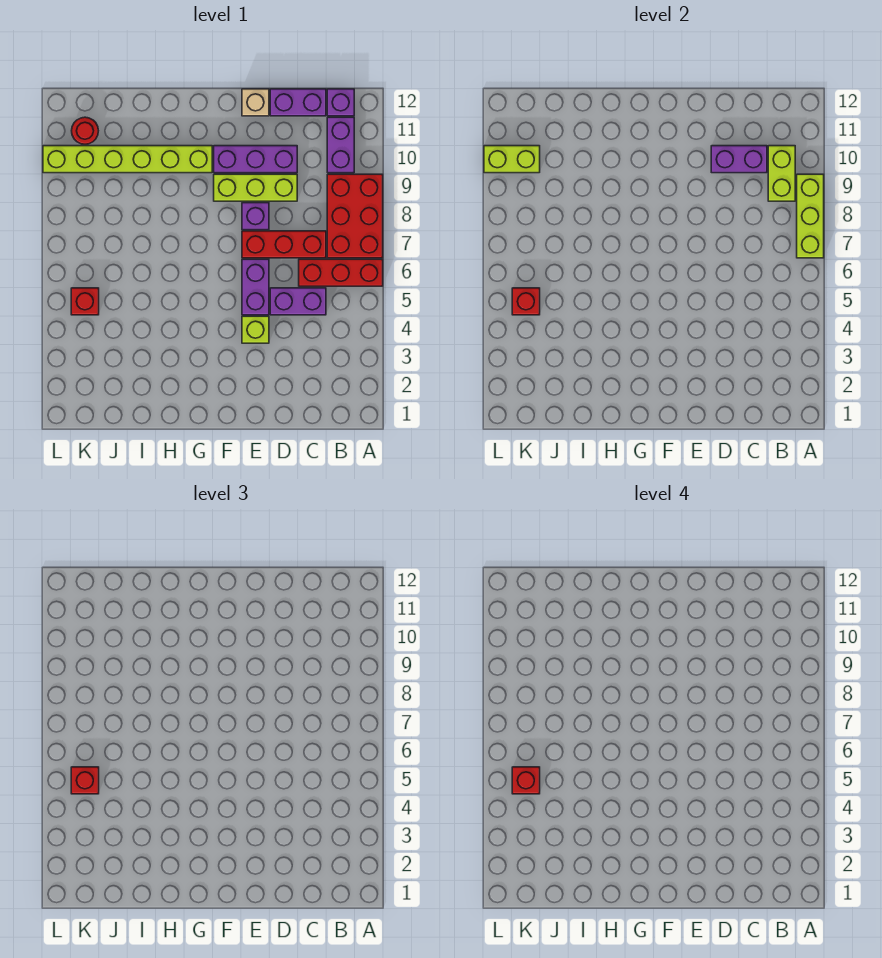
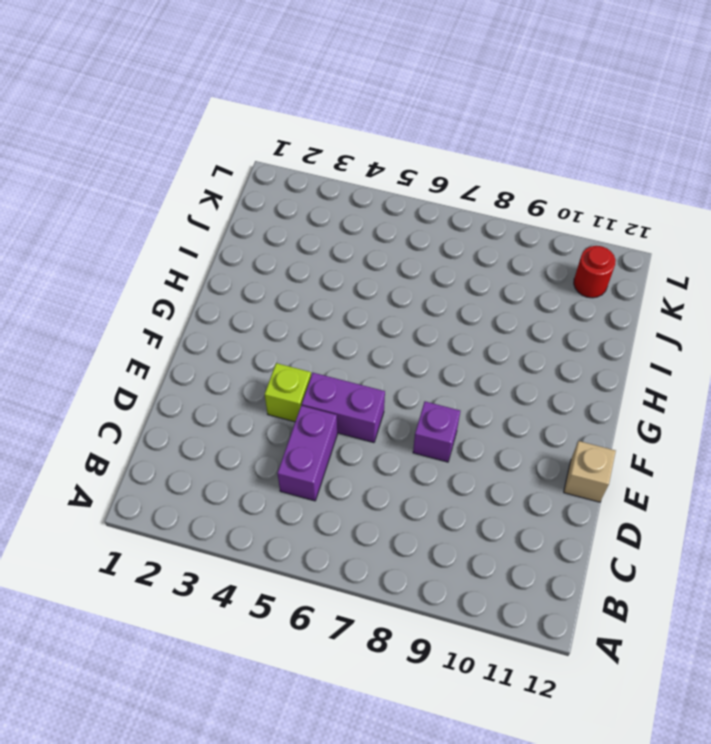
none -> red brick A6:C6 level 1
none -> red brick A7:B9 level 1
none -> purple brick B10:B11 level 1

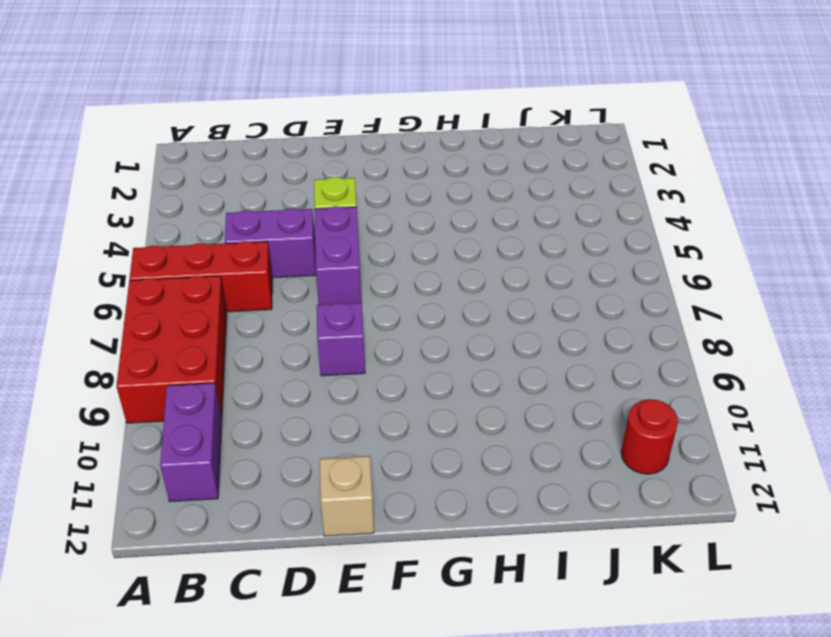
none -> purple brick B12 level 1
none -> red brick C7:E7 level 1
none -> purple brick C12:D12 level 1

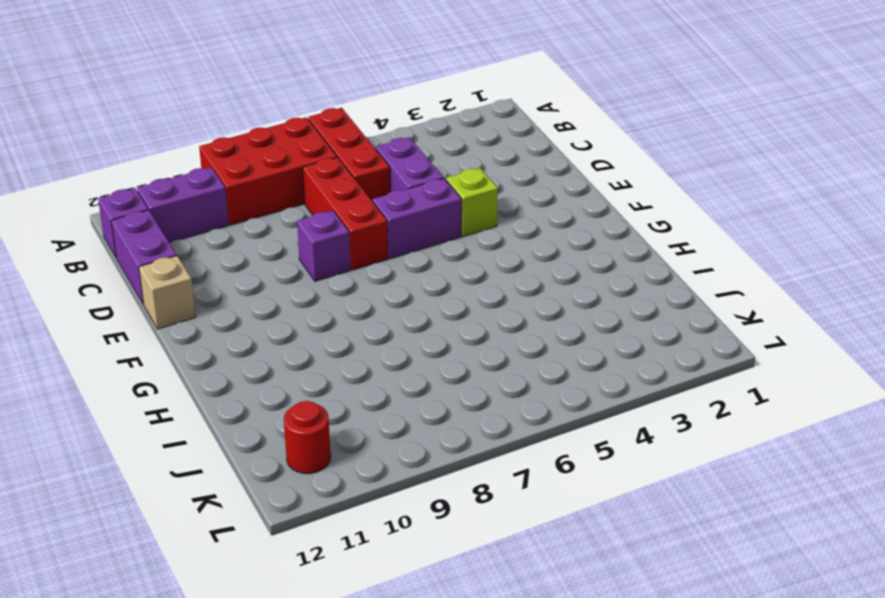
none -> lime brick D9:F9 level 1
none -> purple brick D10:F10 level 1
none -> lime brick G10:L10 level 1

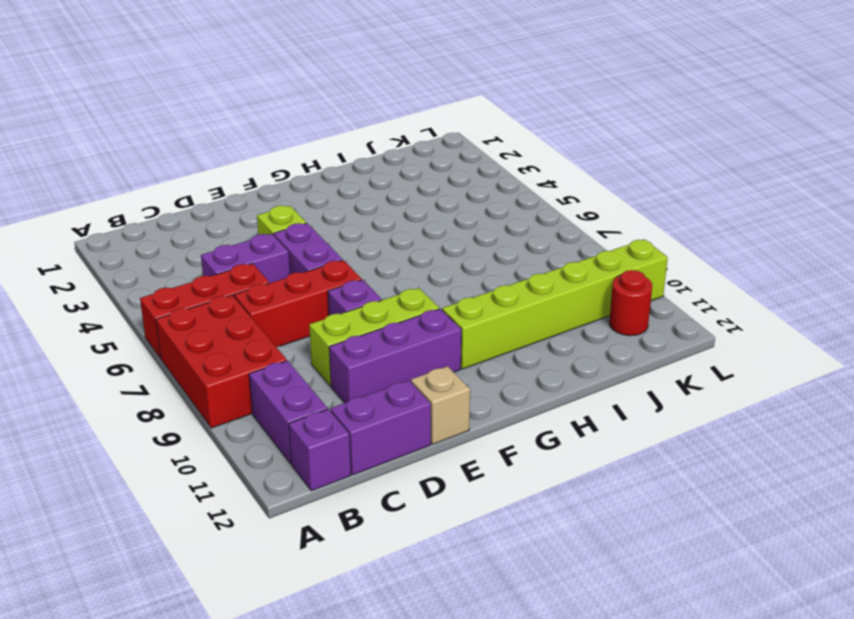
none -> red brick K5 level 1
none -> lime brick A7:A9 level 2
none -> lime brick B9:B10 level 2

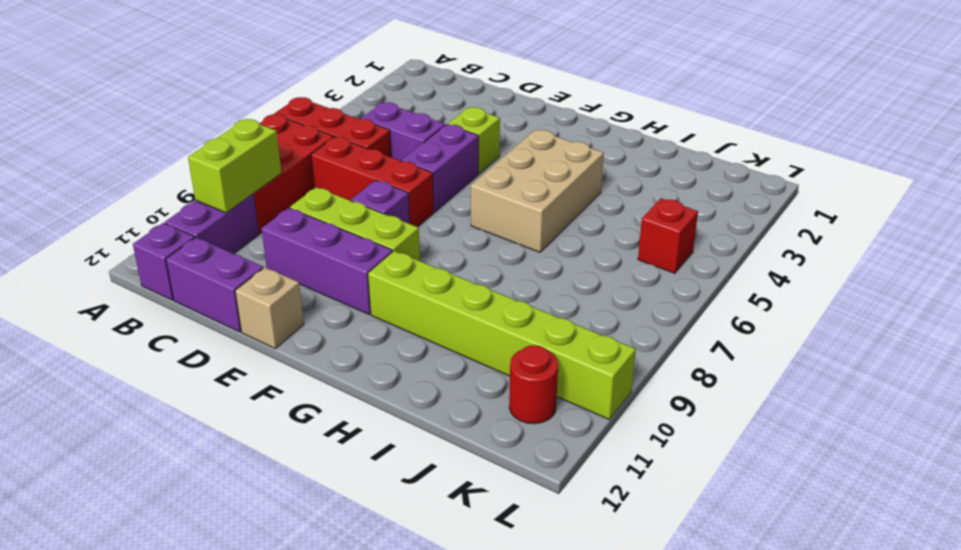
tan brick G4:H6 level 1 -> none
none -> lime brick A7:A9 level 2
none -> purple brick C10:D10 level 2
none -> red brick K5 level 2

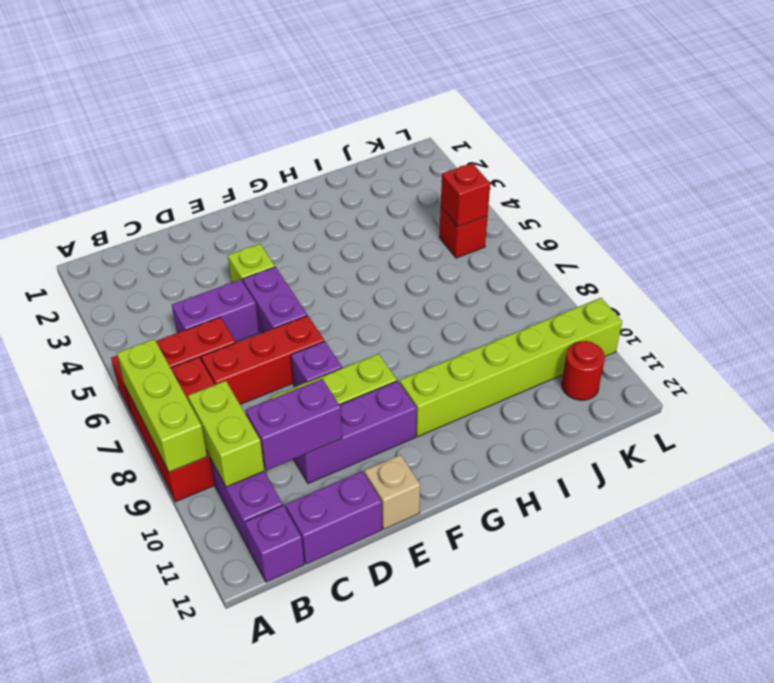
none -> lime brick K10:L10 level 2
none -> red brick K5 level 3
none -> red brick K5 level 4

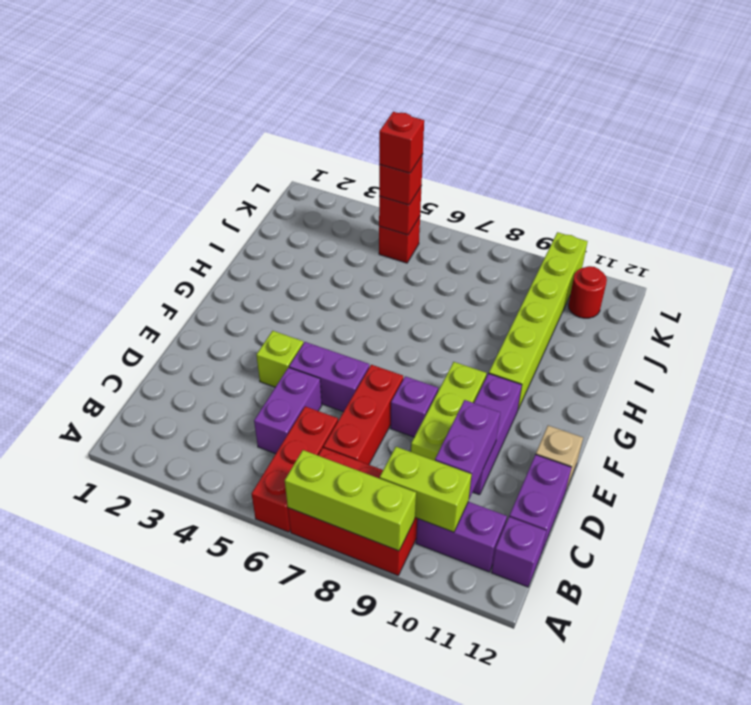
none -> lime brick K10:L10 level 2

